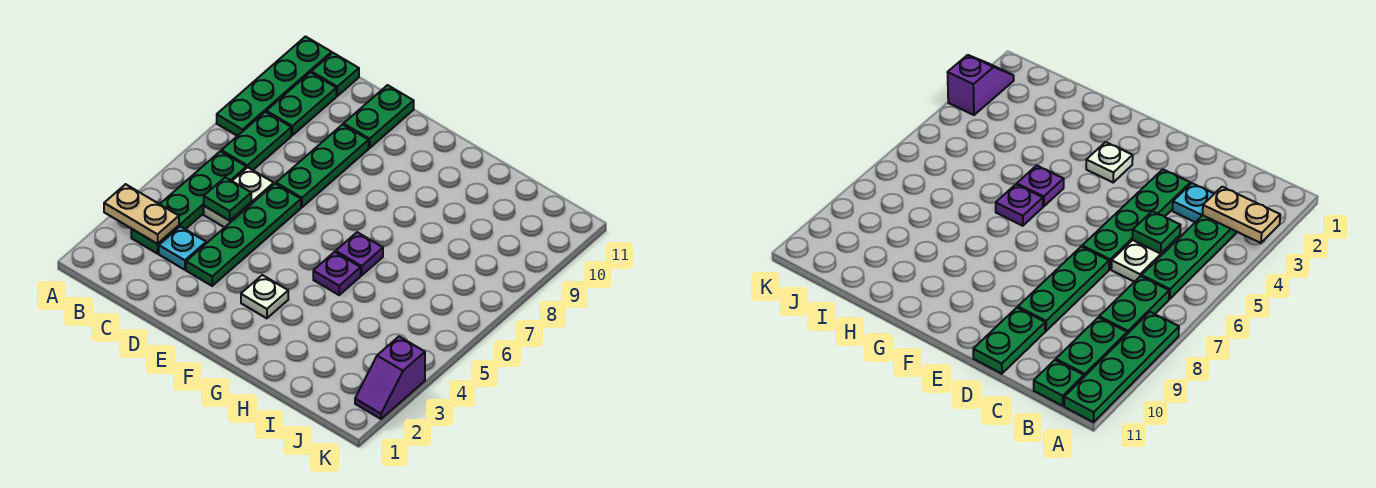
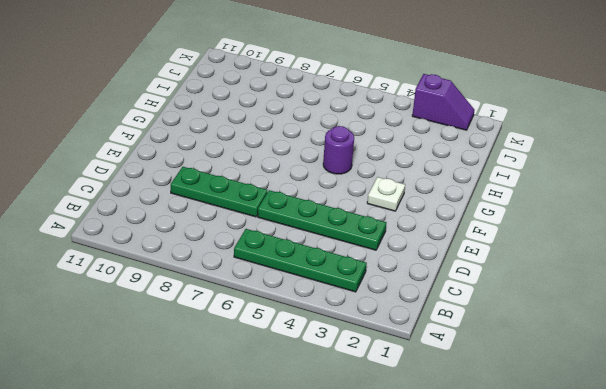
purple round brick G5 level 1 -> purple plate G5 level 1
none -> green plate A8:A11 level 1
none -> green plate B7:B8 level 1
none -> green plate B9:B10 level 1

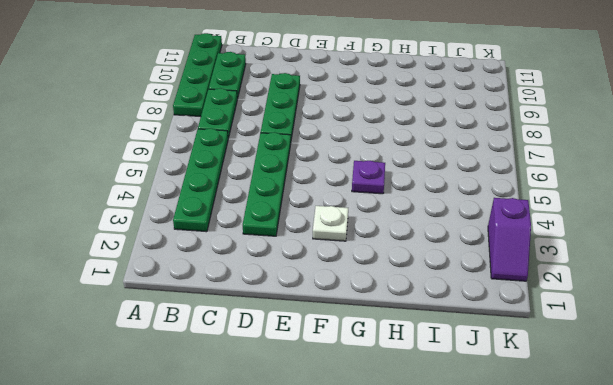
none -> green plate B11 level 1
none -> cyan plate C3 level 1
none -> white plate C5:C6 level 1

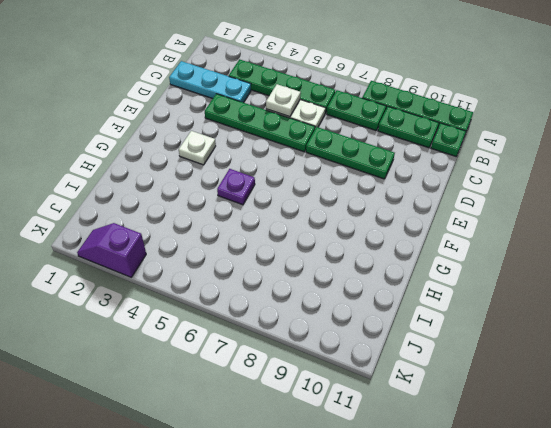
cyan plate C1:C3 level 1 -> cyan plate C3 level 1
white plate C5 level 2 -> green plate C5 level 2
none -> green plate D10:D11 level 1
none -> purple plate G6 level 1
none -> tan plate A3:B3 level 2

